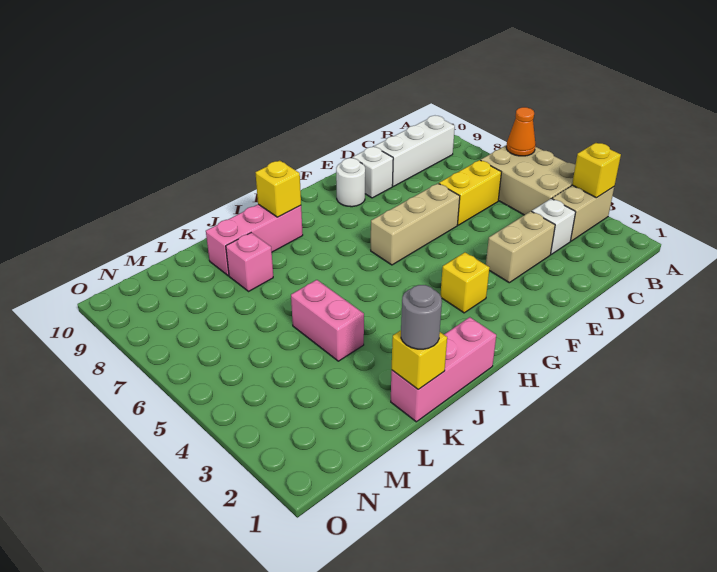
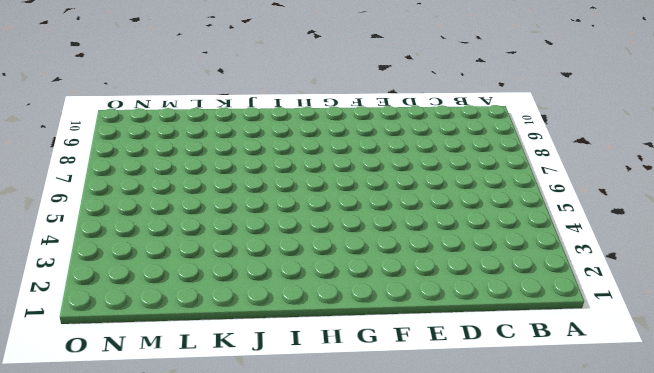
none -> tan brick A3:B3 level 1
none -> tan brick A4:B6 level 1
none -> white brick B9:D9 level 1

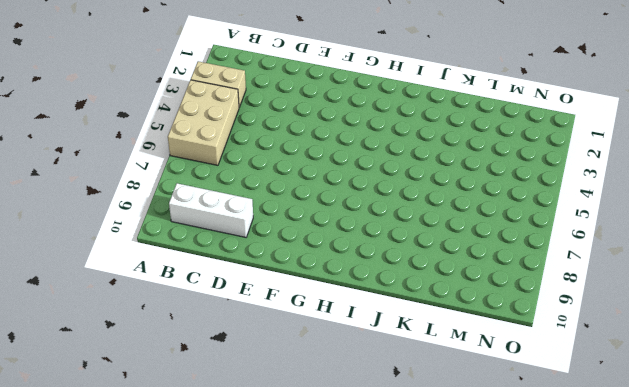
none -> white brick C3 level 1
none -> yellow brick C6:D6 level 1
none -> tan brick D3:E3 level 1

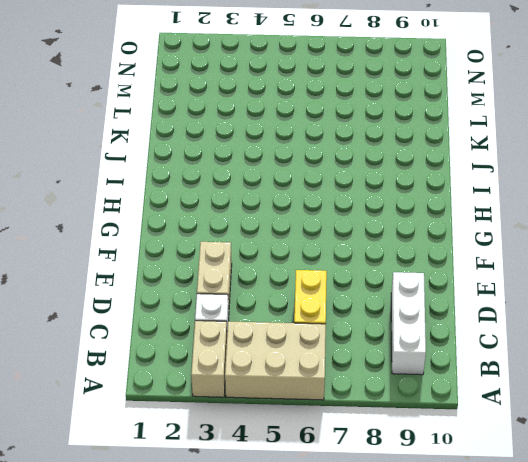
none -> tan brick E6:G6 level 1
none -> white brick E9 level 1
none -> white round brick F9 level 1

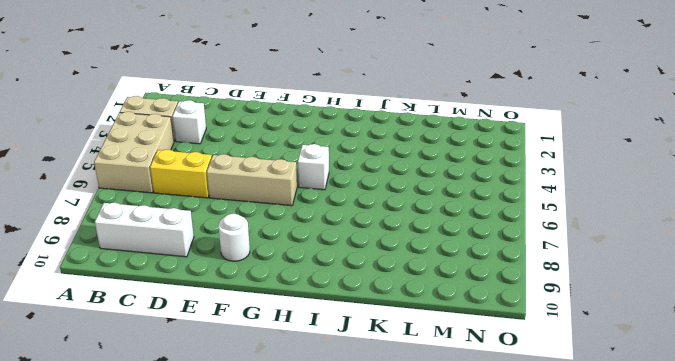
white brick H5 level 1 -> white brick E9 level 1
none -> tan brick D3:E3 level 1
none -> yellow brick G3 level 1
none -> pink brick I1:K1 level 1

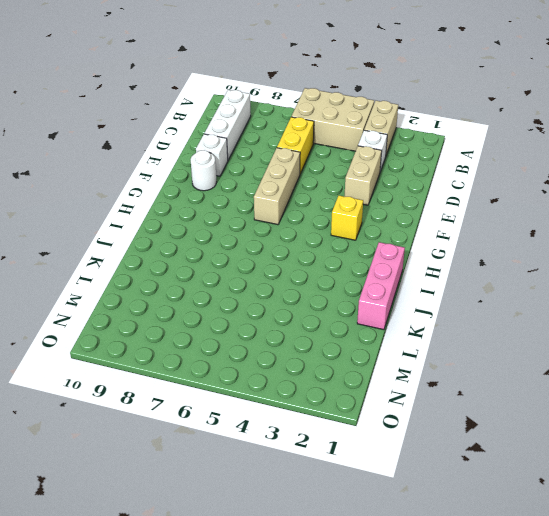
none -> pink brick I9:K9 level 1
none -> pink brick K4:K5 level 1
none -> pink brick K8 level 1

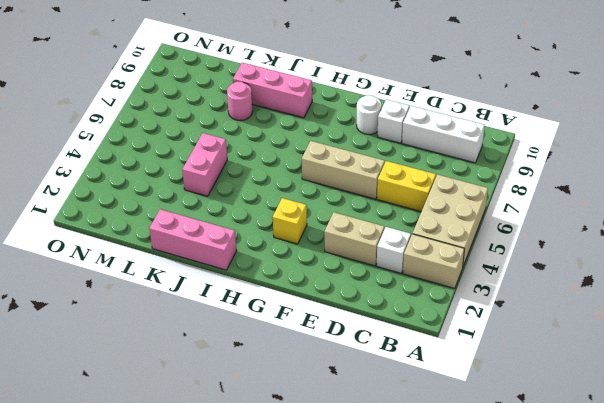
pink round brick K8 level 1 -> pink brick K8 level 1
none -> yellow brick A3 level 2
none -> orange cone A6 level 2
none -> yellow brick I9 level 2

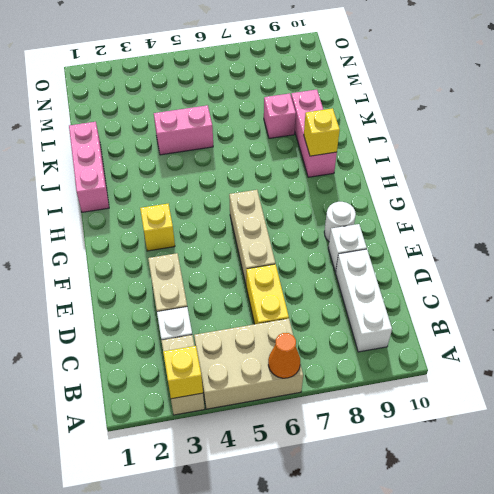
none -> yellow brick K1 level 2
none -> grey round brick K1 level 3

